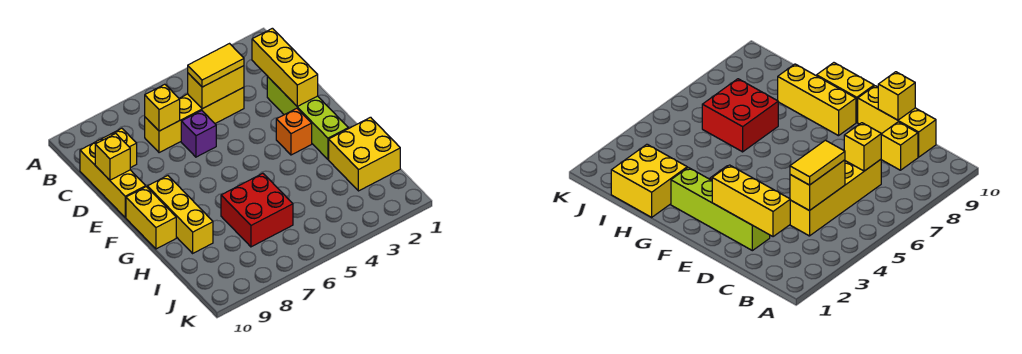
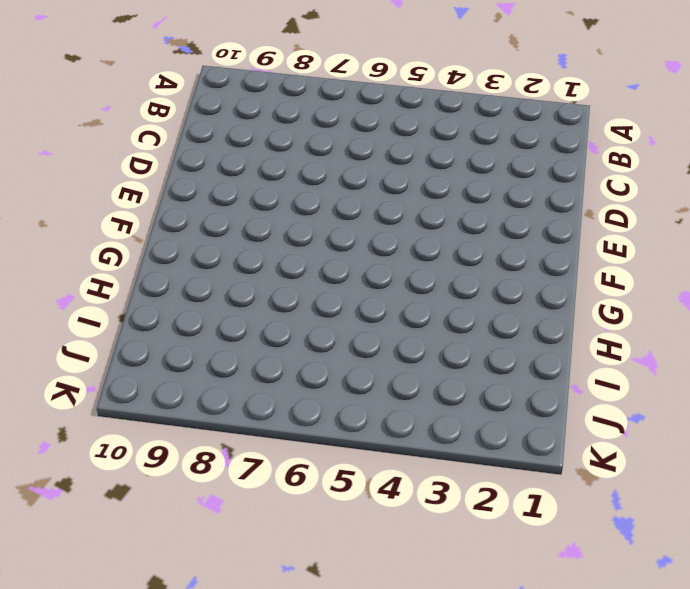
none -> yellow brick C4:C7 level 1
none -> yellow brick C9 level 1
none -> yellow brick C10:E10 level 1

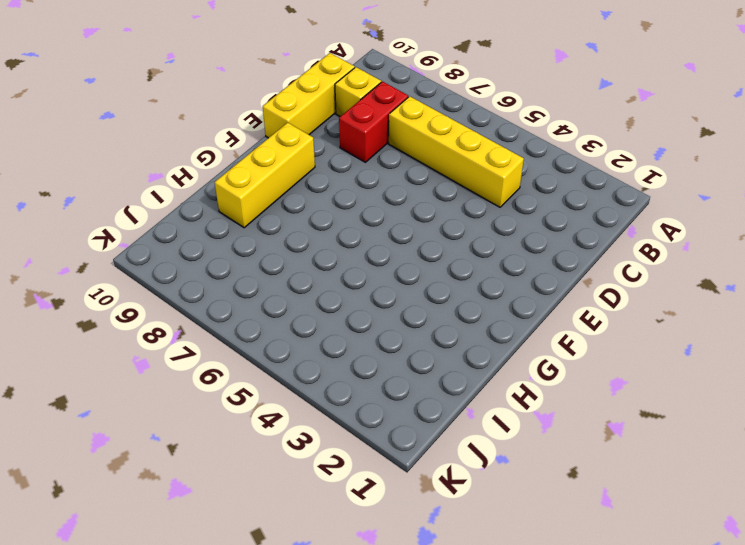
red brick C8:D8 level 1 -> none
none -> lime brick D2:G2 level 1
none -> purple brick D6 level 1
none -> orange brick F3 level 1

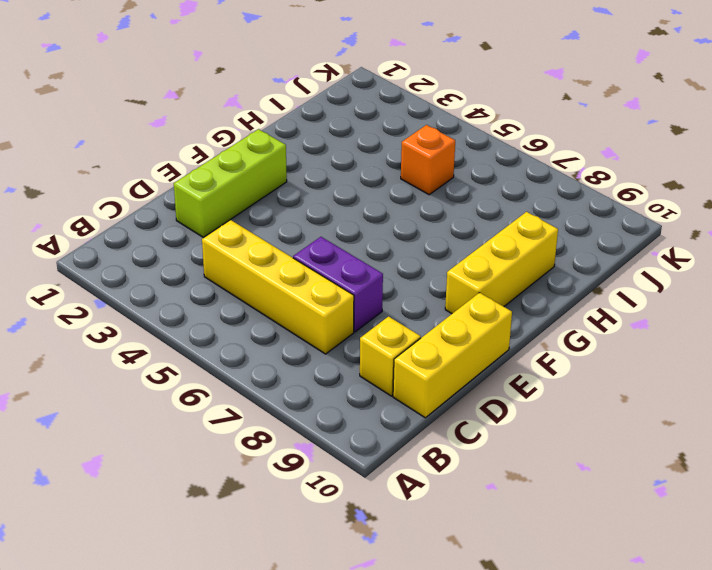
lime brick D2:F2 level 1 -> lime brick D2:G2 level 1
purple brick D6:D7 level 1 -> purple brick D6 level 1
orange brick I5 level 1 -> orange brick F3 level 1
none -> yellow brick F10:G10 level 1
none -> yellow brick H1:I2 level 1
none -> red brick H6:I7 level 1

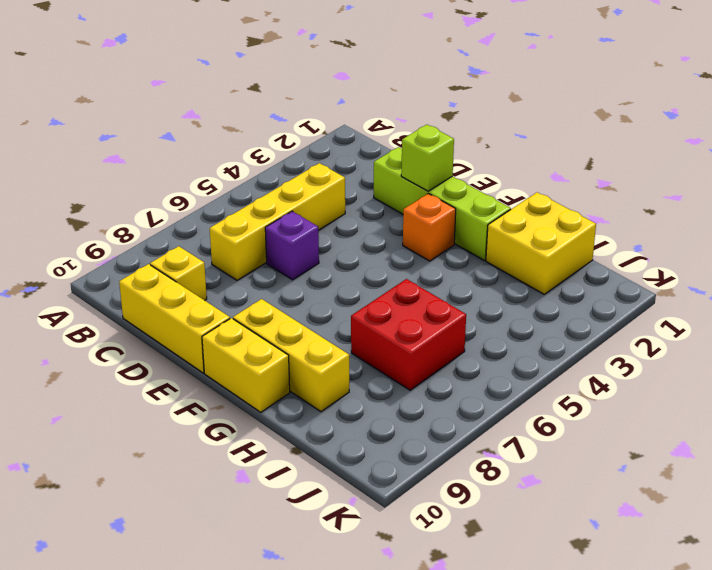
lime brick E2 level 2 -> yellow brick C2:E2 level 2
none -> yellow brick C4:C5 level 2
none -> yellow brick C7 level 2
none -> yellow brick D10 level 2

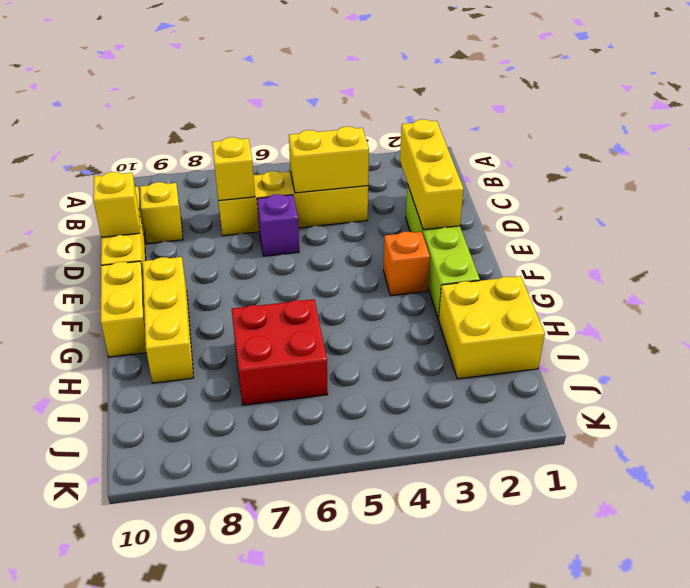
none -> yellow tile C4:C5 level 3

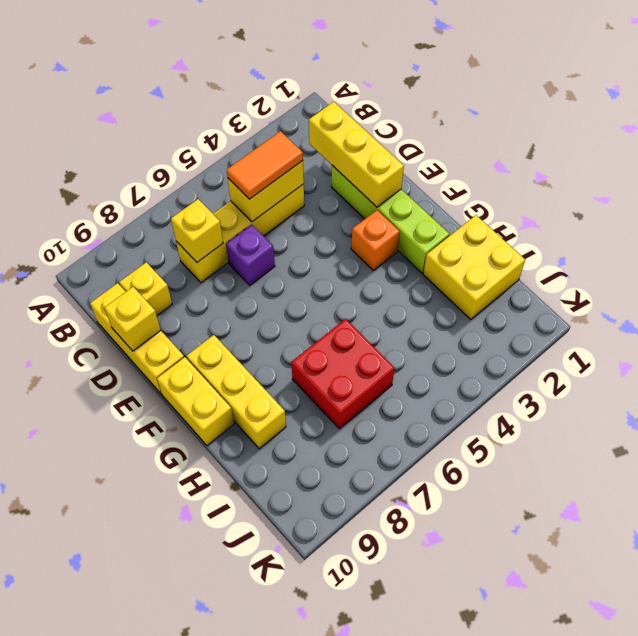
orange tile C4:C5 level 3 -> yellow tile C4:C5 level 3

